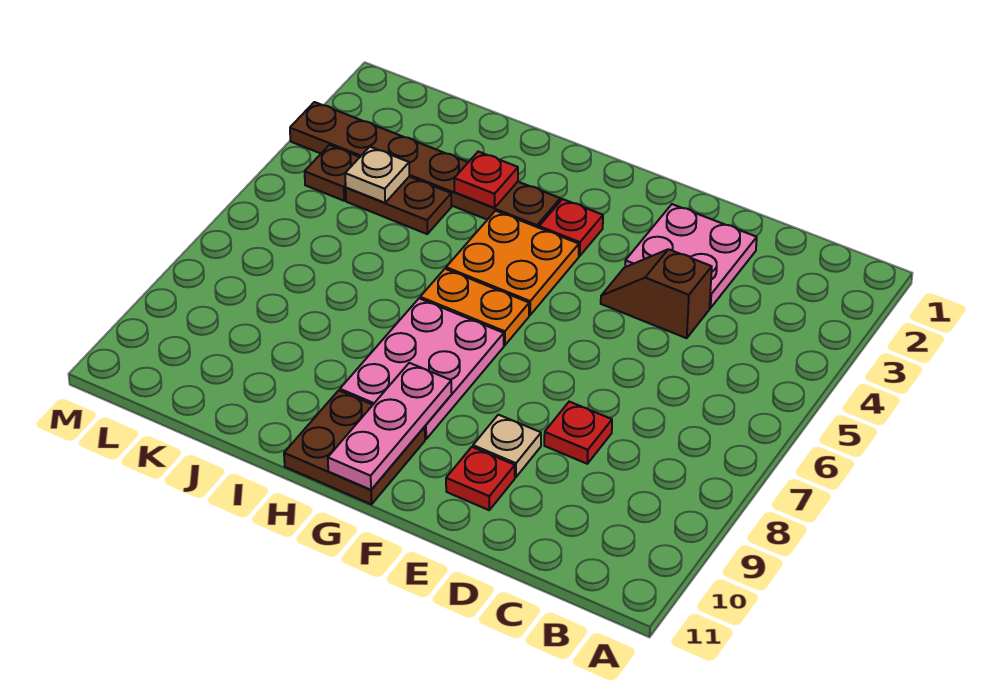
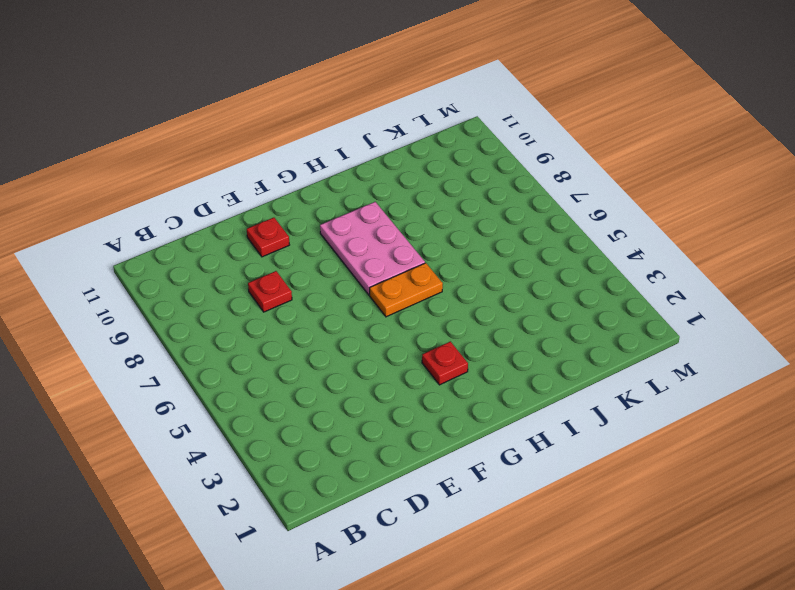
none -> pink plate D2:E3 level 1
none -> brown slope D4:E4 level 1 top D
none -> tan plate E9 level 1

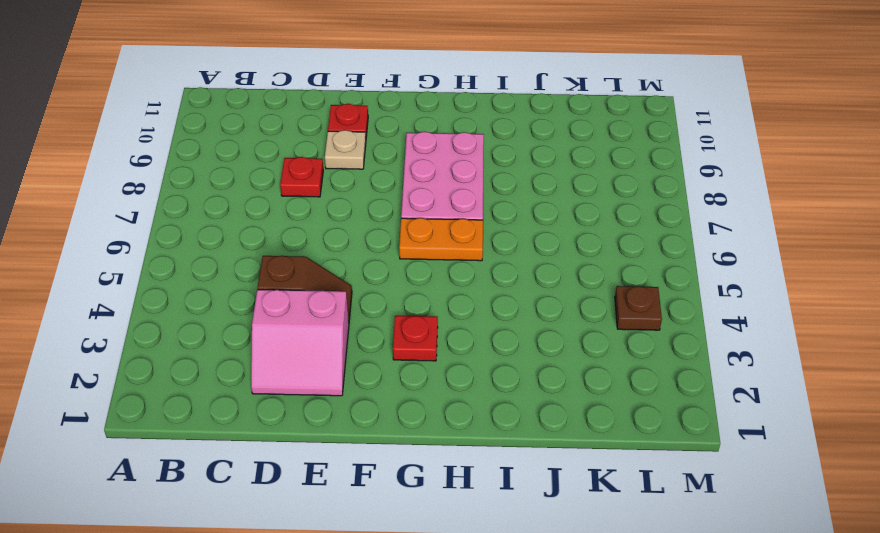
pink slope D2:E3 level 1 top 3 -> pink plate D2:E3 level 1
none -> orange plate G4:H5 level 1
none -> brown plate G10:H11 level 1
none -> brown plate H3:M3 level 1

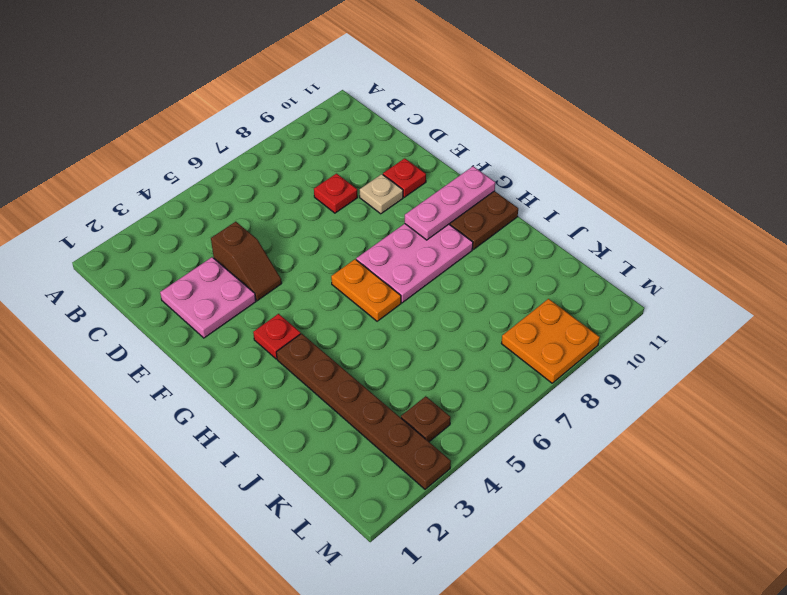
orange plate L8:M9 level 1 -> orange plate G4:H5 level 1
none -> brown plate J4:K4 level 1
none -> red plate I3 level 2
none -> tan plate K4 level 2

